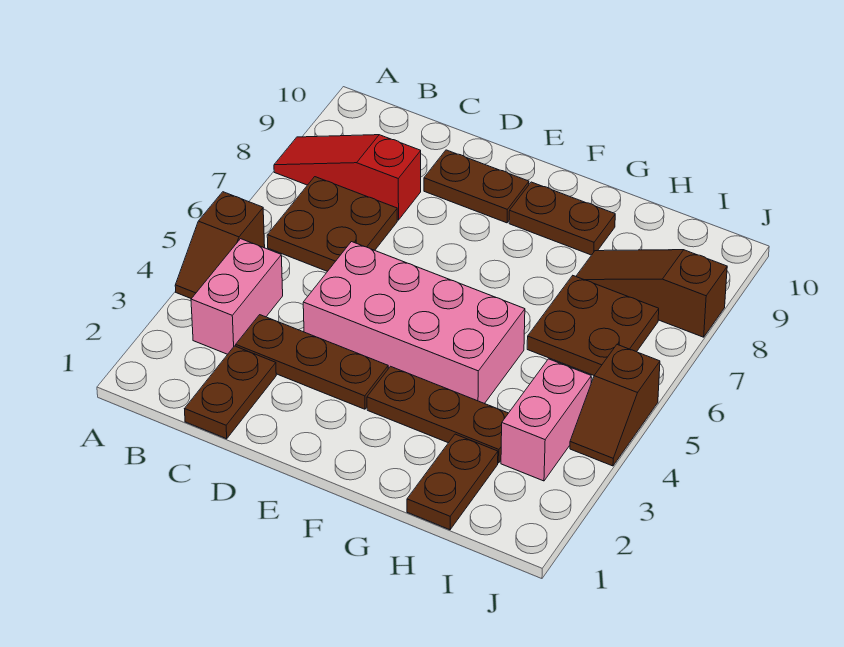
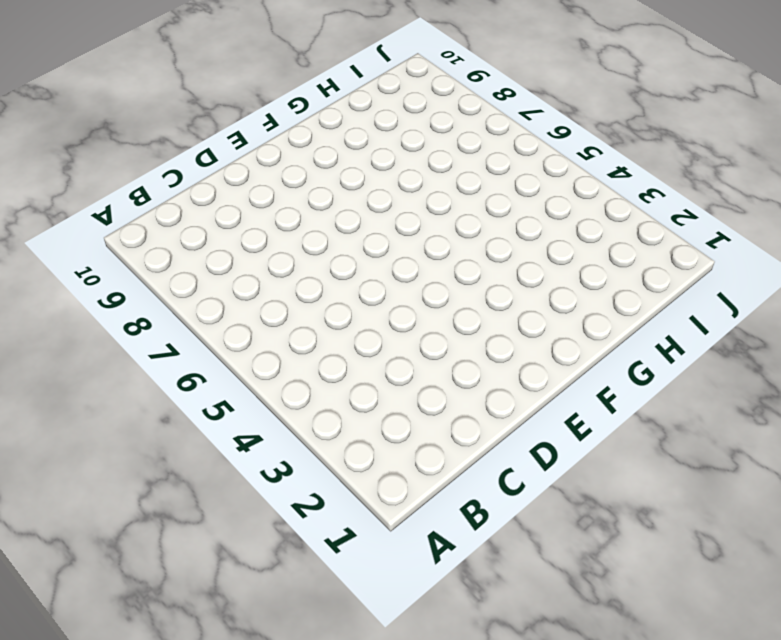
none -> brown slope A4:A5 level 1 top 5
none -> red slope A8:C8 level 1 top C
none -> pink brick B3:B4 level 1

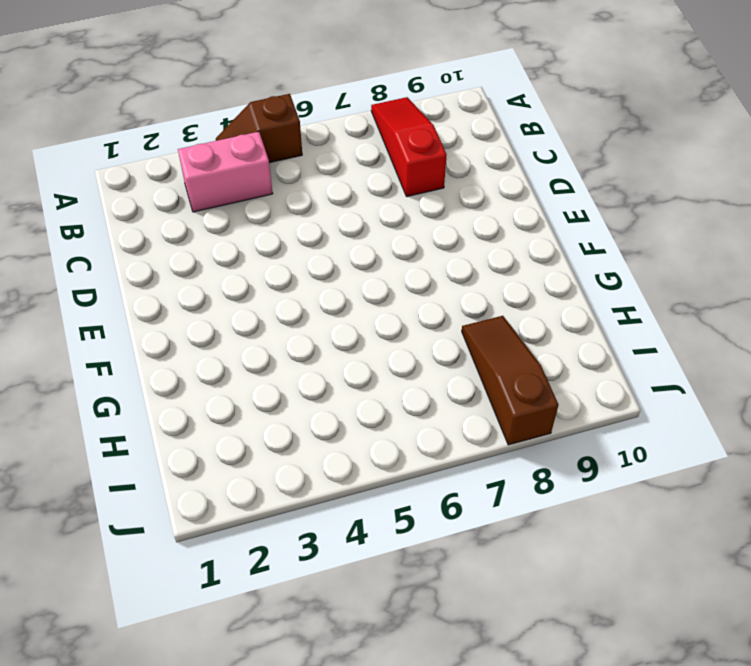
none -> brown plate B6:C7 level 1
none -> brown plate C1:C2 level 1
none -> brown plate C3:E3 level 1

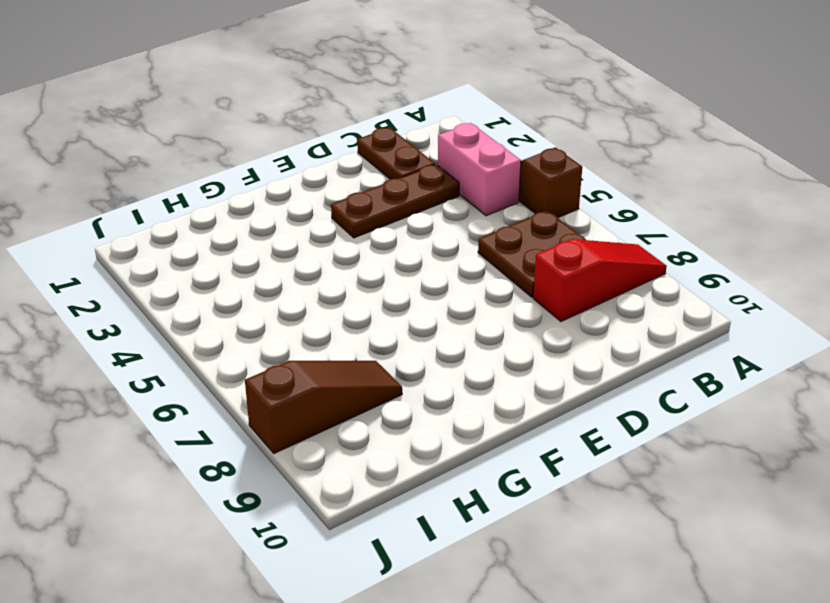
none -> pink brick D4:G5 level 1
none -> brown plate D9:E9 level 1
none -> brown plate F3:H3 level 1

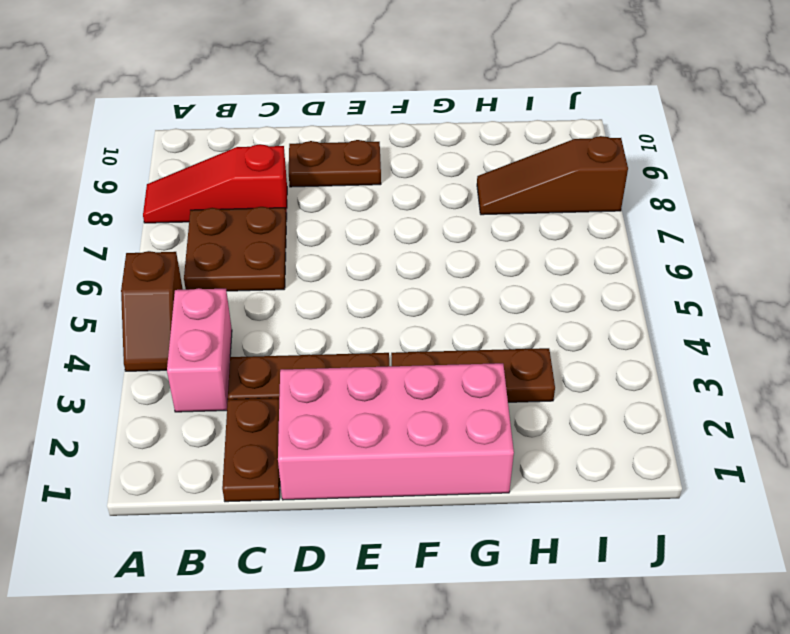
pink brick D1:G2 level 1 -> pink brick D4:G5 level 1
none -> brown plate F9:G9 level 1
none -> brown plate H1:H2 level 1
none -> brown plate H6:I7 level 1

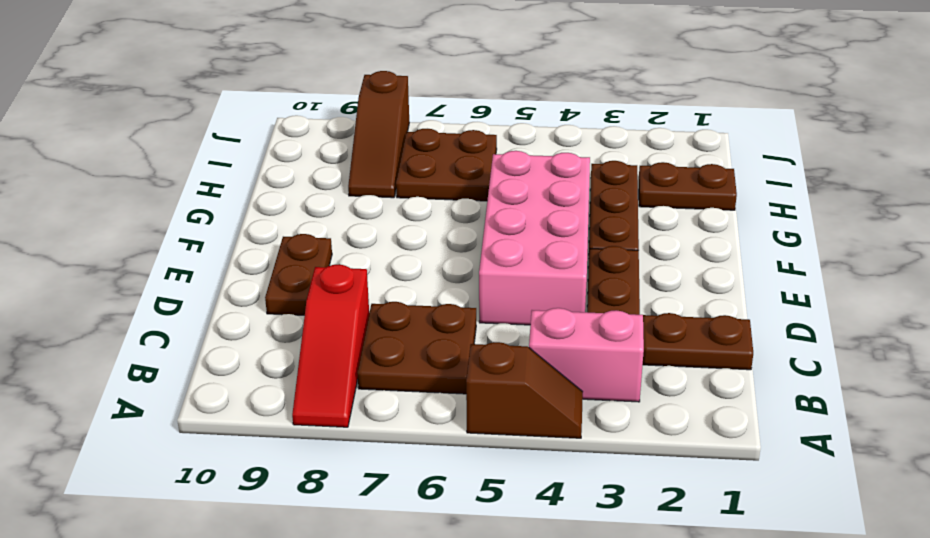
none -> brown plate F9:G9 level 1
none -> pink brick I3:I4 level 1
none -> brown slope J4:J5 level 1 top 5

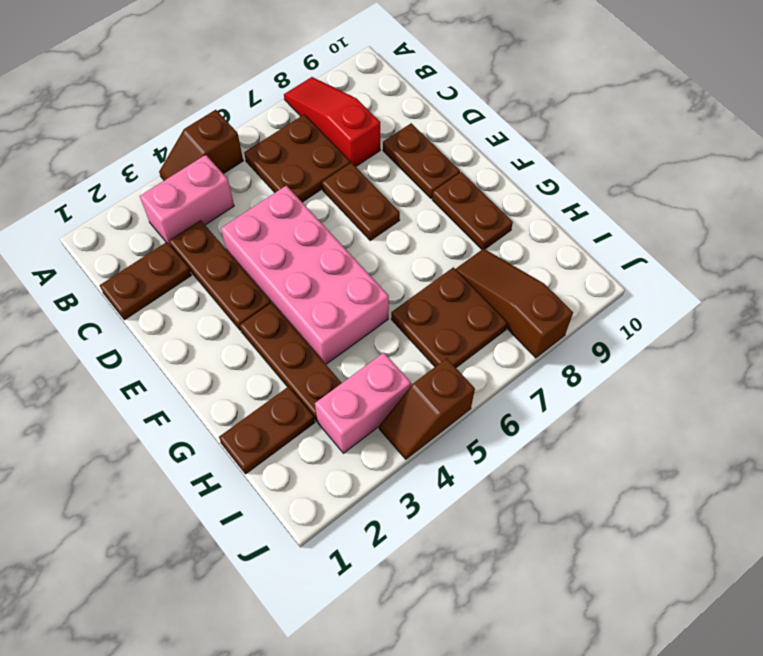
brown plate D7:E7 level 1 -> none

